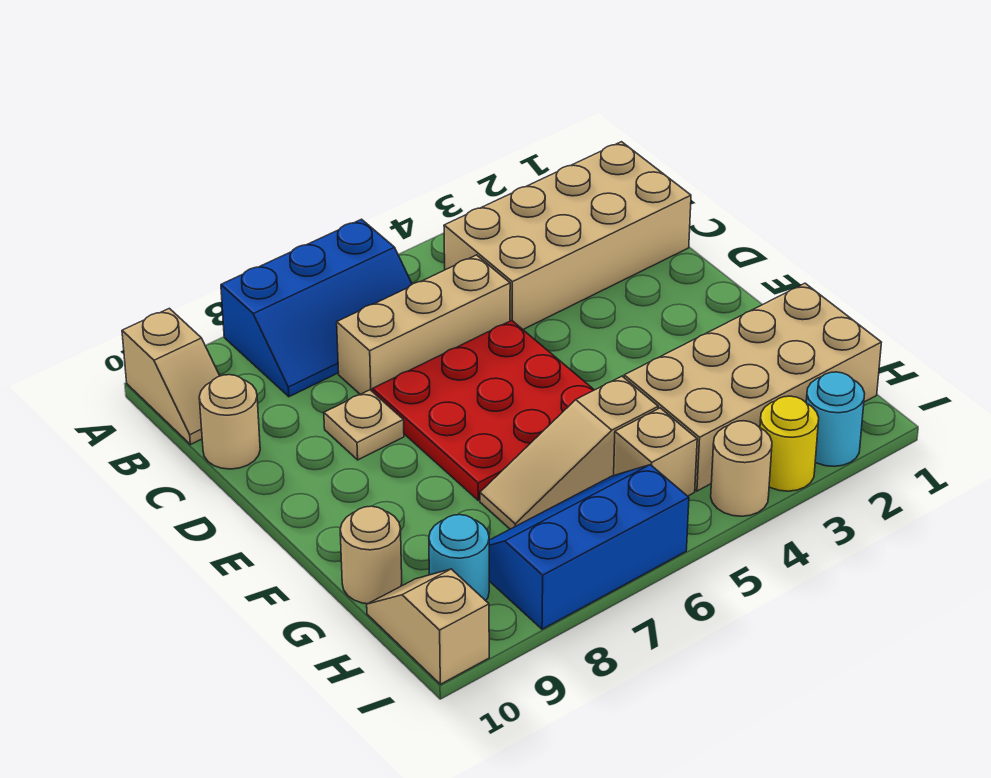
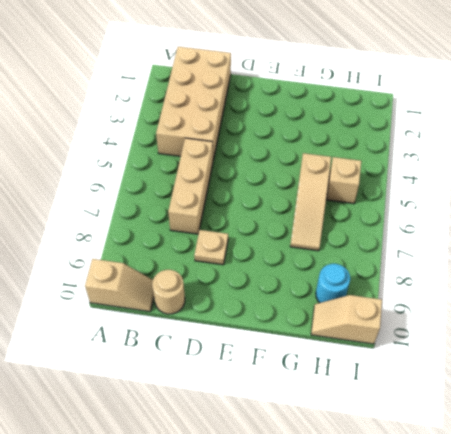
none -> blue slope A6:B8 level 1 top A
none -> red plate D5:F7 level 1
none -> tan brick G1:H4 level 1

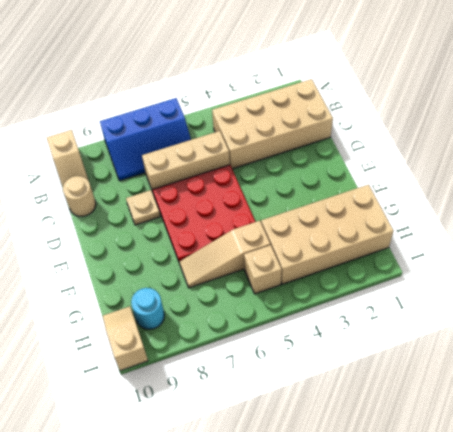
none -> tan round brick G10 level 1
none -> blue slope H6:I8 level 1 top I
none -> cyan round brick I2 level 1

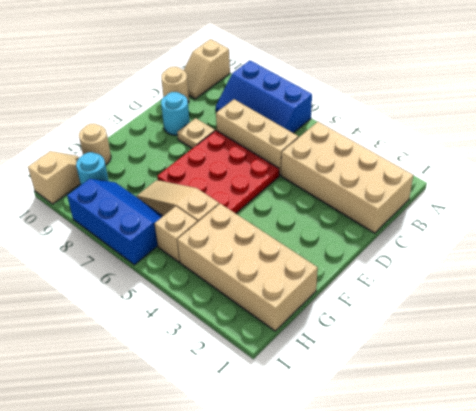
cyan round brick D9 level 1 -> cyan round brick I2 level 1
none -> yellow round brick I3 level 1
none -> tan round brick I4 level 1

